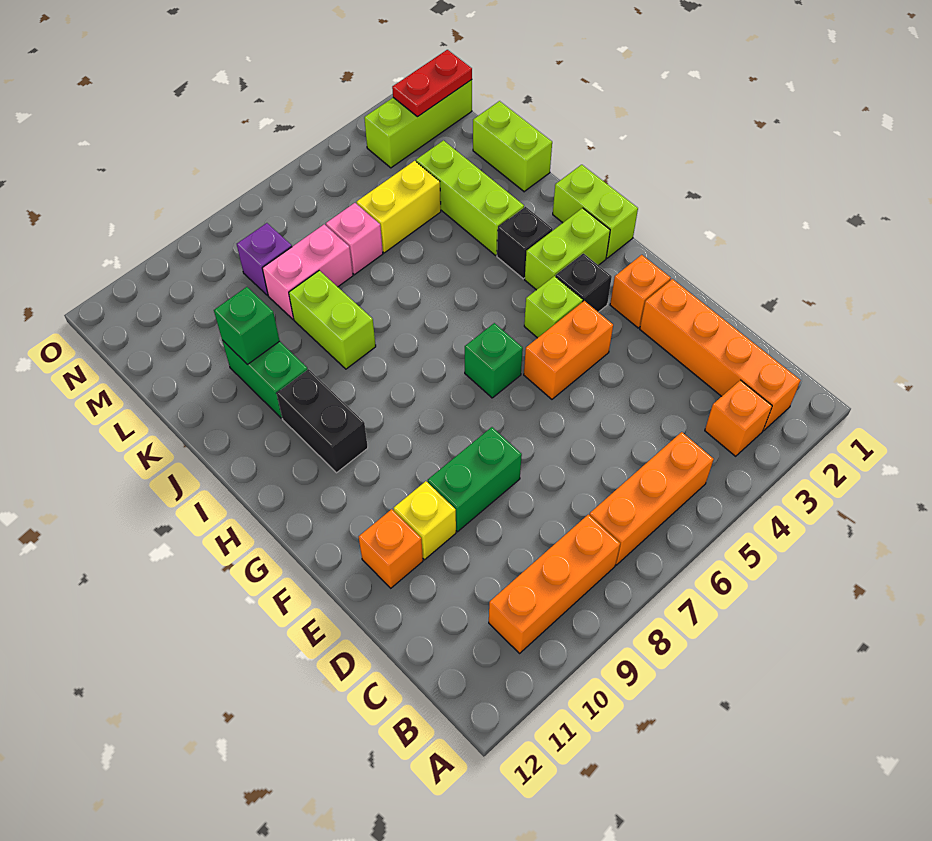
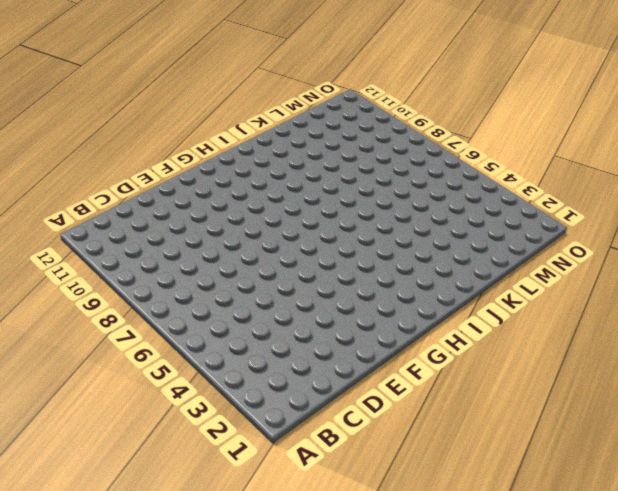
none -> orange brick B2:E2 level 1
none -> orange brick B3 level 1
none -> orange brick B5:B7 level 1

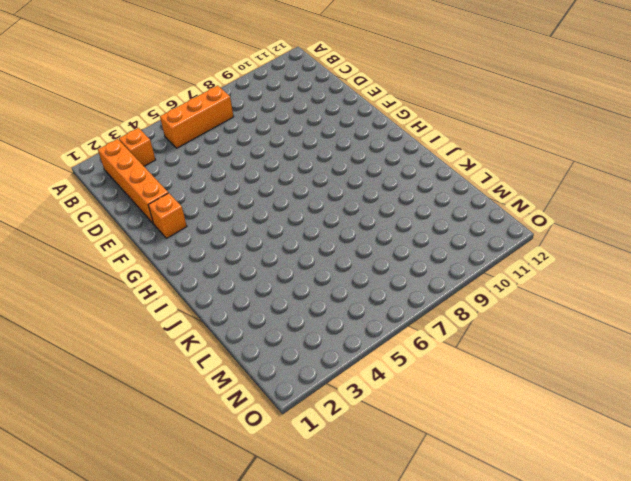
none -> orange brick B8:B10 level 1
none -> green brick E8:E9 level 1
none -> yellow brick E10 level 1

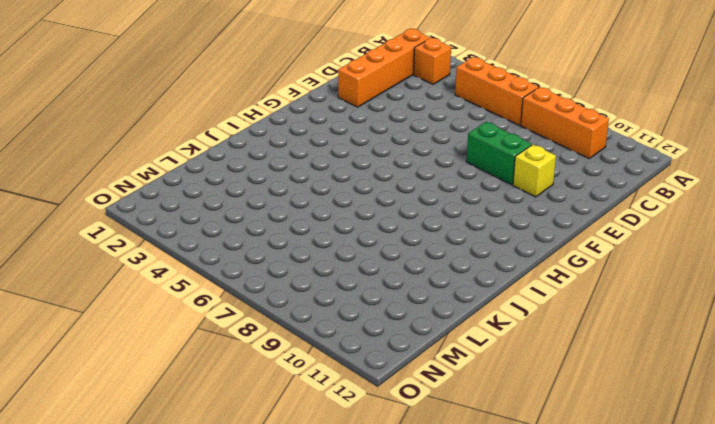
none -> orange brick E11 level 1
none -> orange brick F2 level 1
none -> orange brick F4:F5 level 1

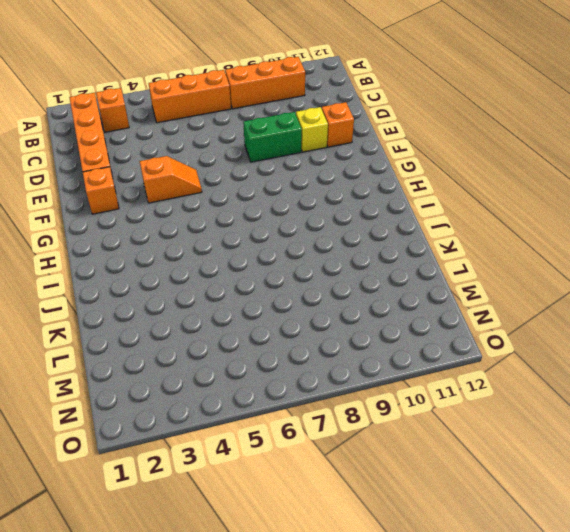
orange slope F4:F5 level 1 top 4 -> orange brick F4:F5 level 1
none -> black brick G3 level 1
none -> lime brick G4 level 1
none -> green brick G6 level 1

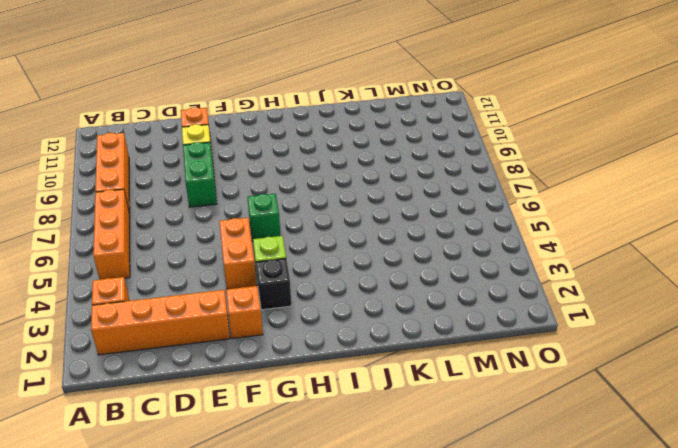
none -> lime brick H1:I1 level 1
none -> lime brick H2:H3 level 1
none -> black brick H10:I10 level 1

